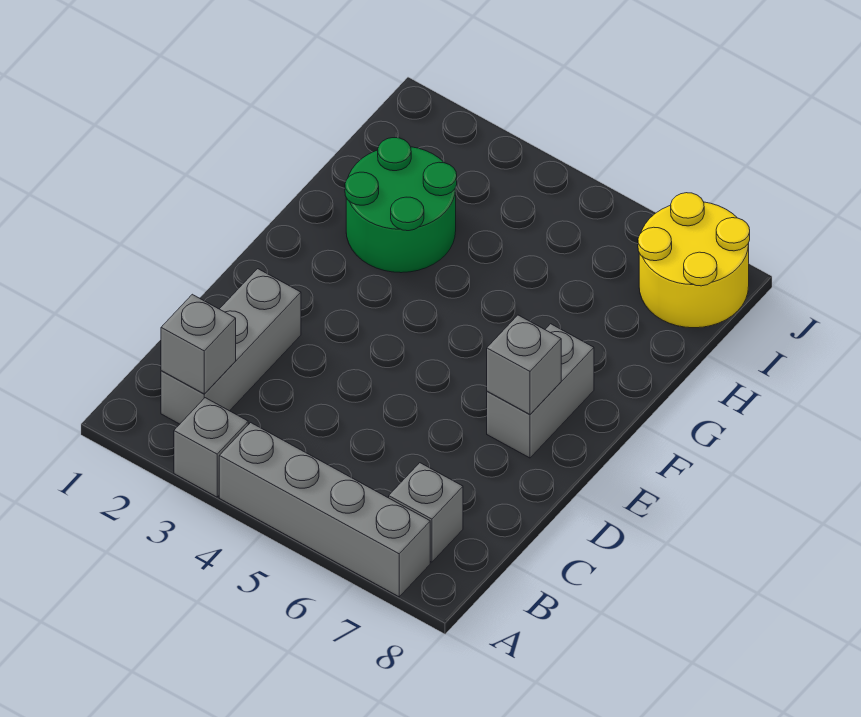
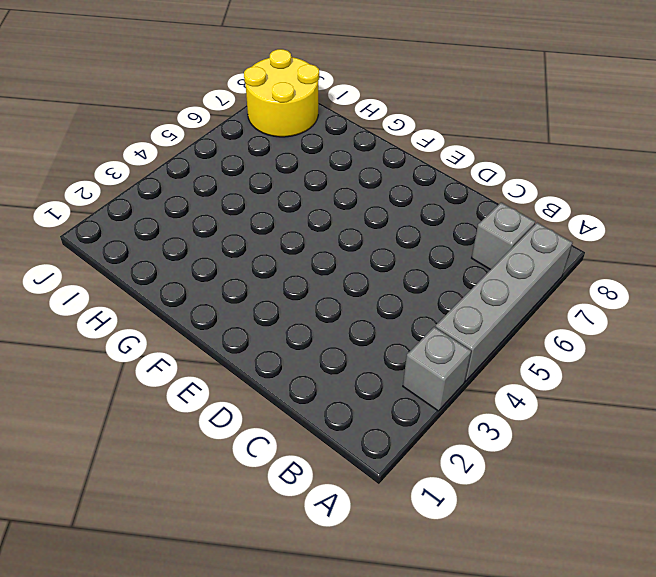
none -> grey brick B2:D2 level 1
none -> grey brick E7:F7 level 1

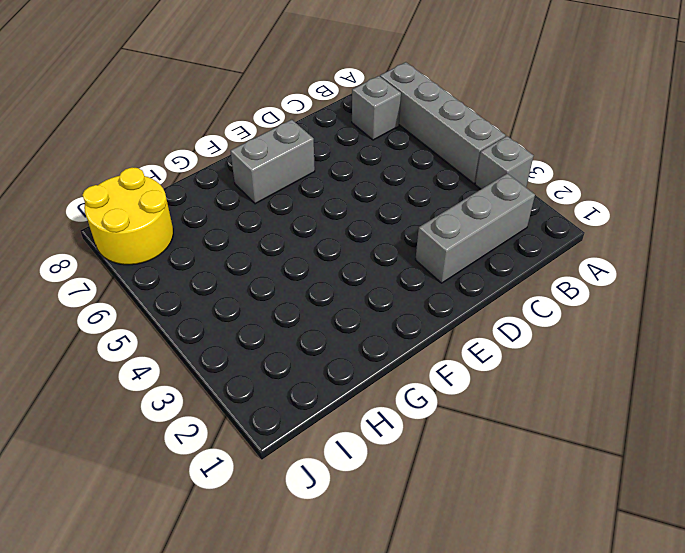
none -> green round brick G2:H3 level 1
none -> grey brick B2 level 2

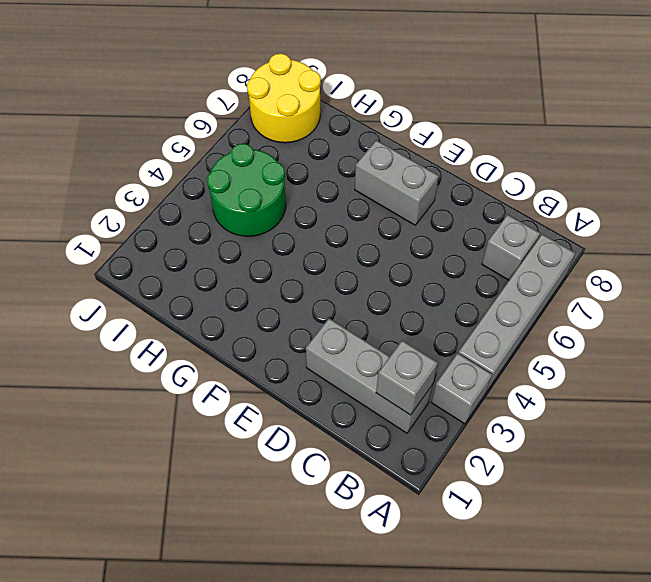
green round brick H4:I5 level 1 -> green round brick G2:H3 level 1
none -> grey brick E7 level 2

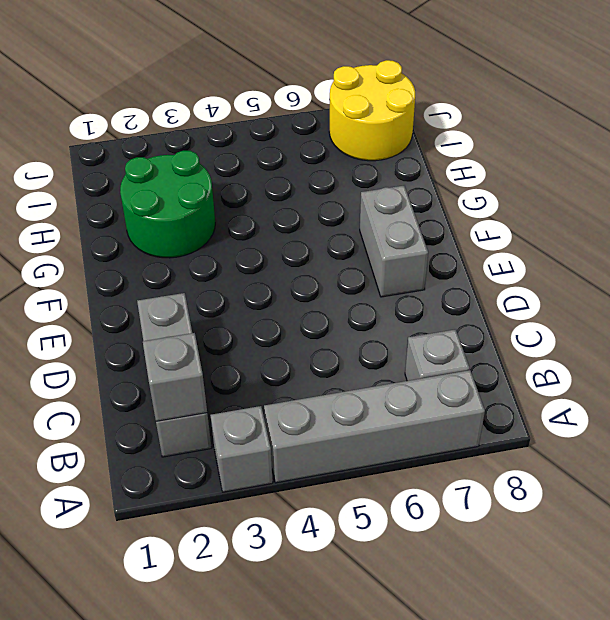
none -> grey brick E7 level 2

